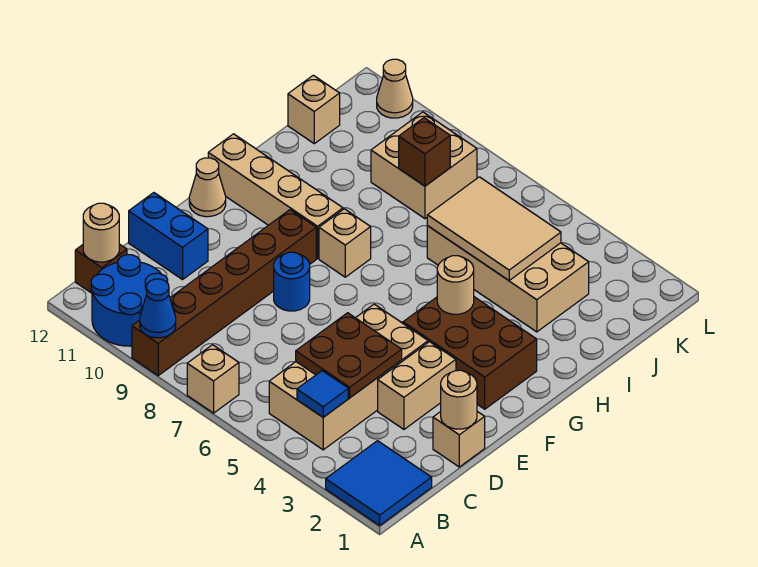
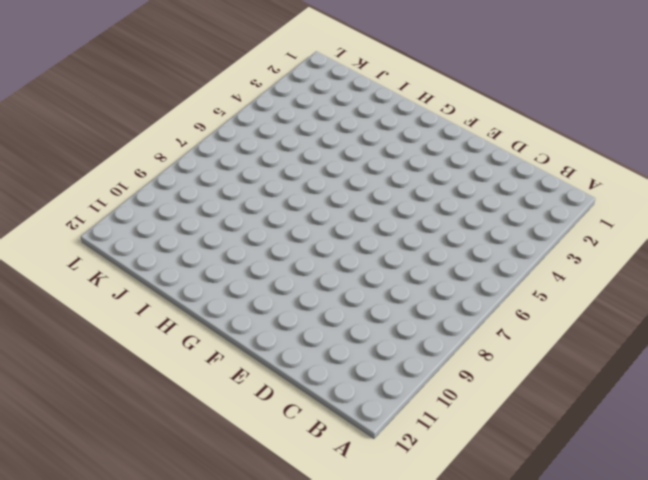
none -> blue tile A1:B2 level 1
none -> tan brick A7 level 1
none -> brown brick A9:F9 level 1

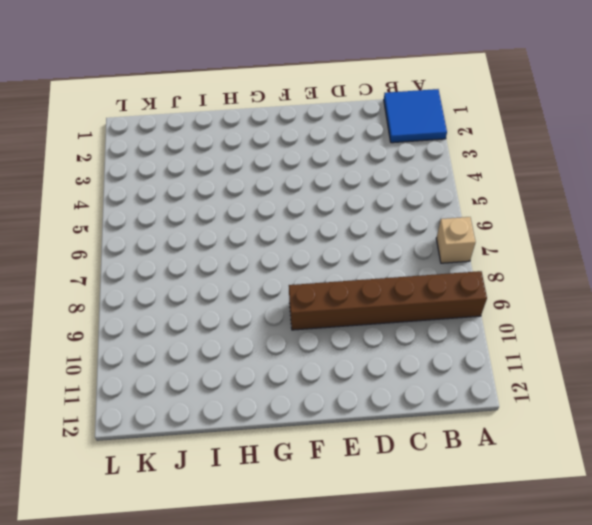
none -> blue round brick A10:B11 level 1
none -> tan brick B4:E5 level 1
none -> brown brick B12 level 1

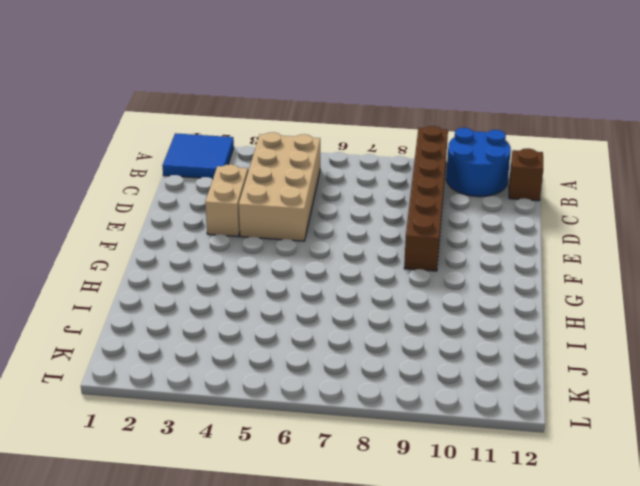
none -> tan brick A7 level 1
none -> tan brick D1 level 1
none -> blue brick D11:D12 level 1

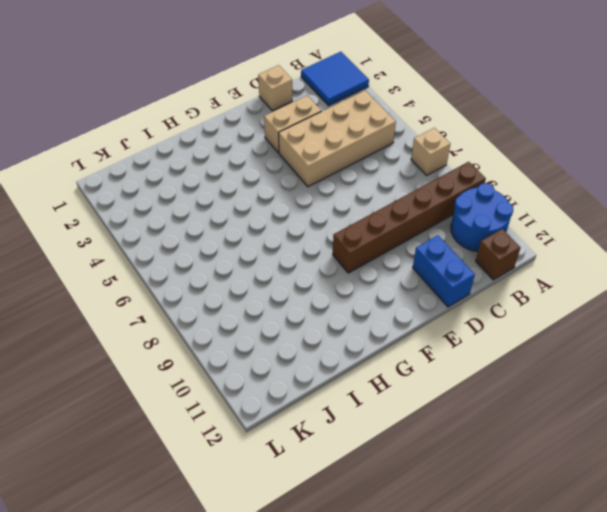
none -> blue round brick E8 level 1
none -> brown brick F2:G4 level 1
none -> tan cone F12 level 1

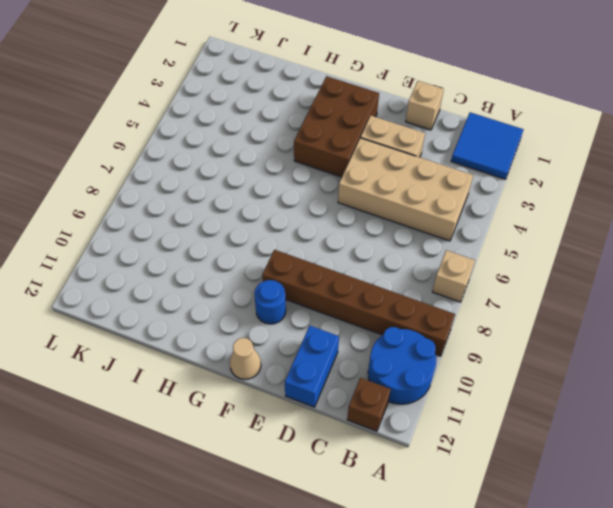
blue round brick F10 level 1 -> blue round brick E8 level 1
none -> tan brick G8 level 1
none -> tan brick G9:G12 level 1
none -> tan brick I3:J6 level 1

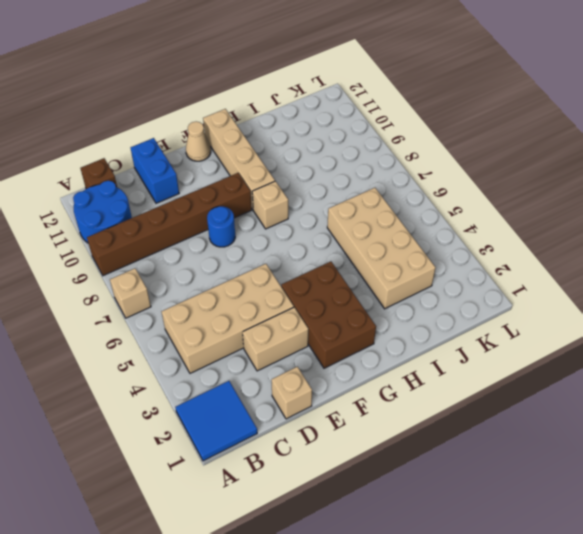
none -> tan brick J8:K9 level 1
none -> tan brick J12 level 1
none -> tan cone L11 level 1

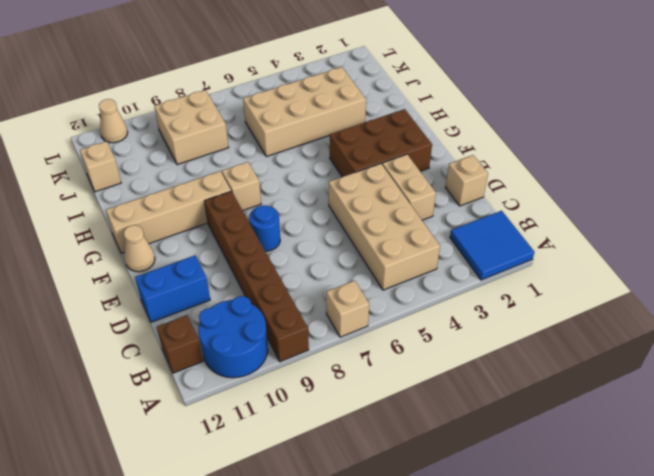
none -> blue cone A9 level 2
none -> blue tile B4 level 2
none -> tan round brick B12 level 2

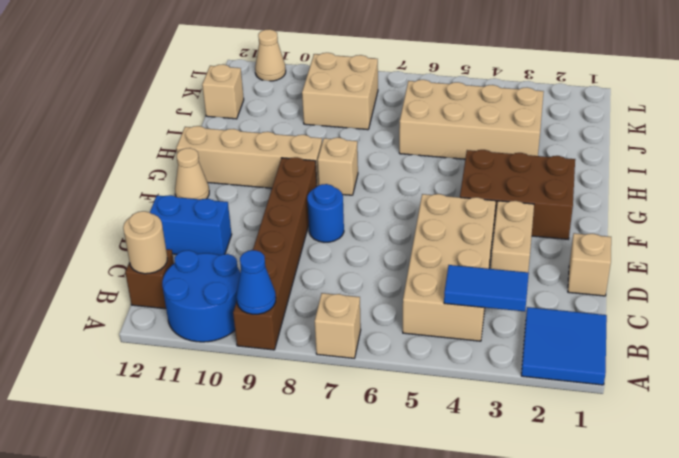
blue tile B3:B4 level 2 -> blue tile B4 level 2
none -> brown plate C4:D5 level 2
none -> tan round brick D1 level 2
none -> tan round brick G4 level 2

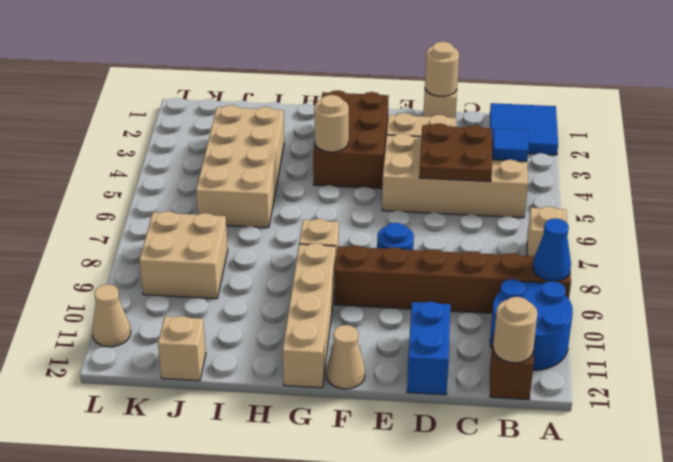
none -> tan tile I4:J6 level 2
none -> brown brick J8 level 2

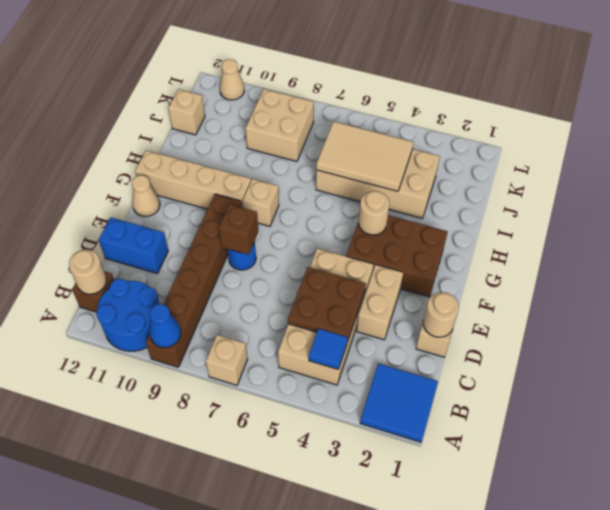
brown brick E8 level 2 -> brown brick J8 level 2

